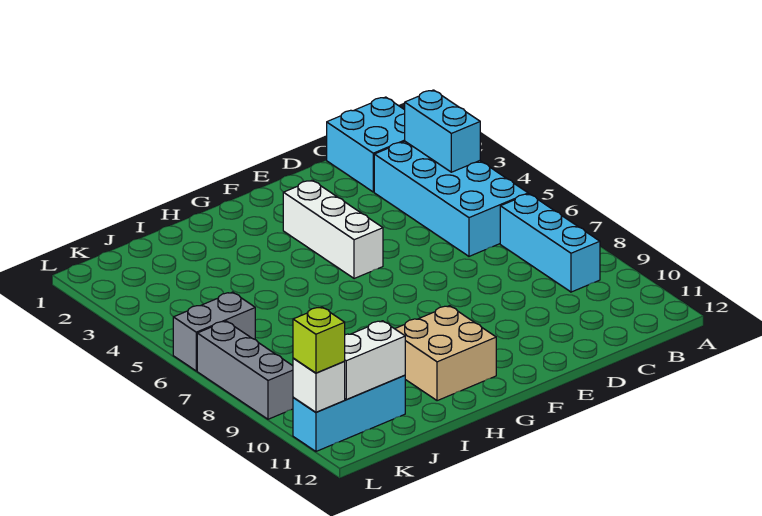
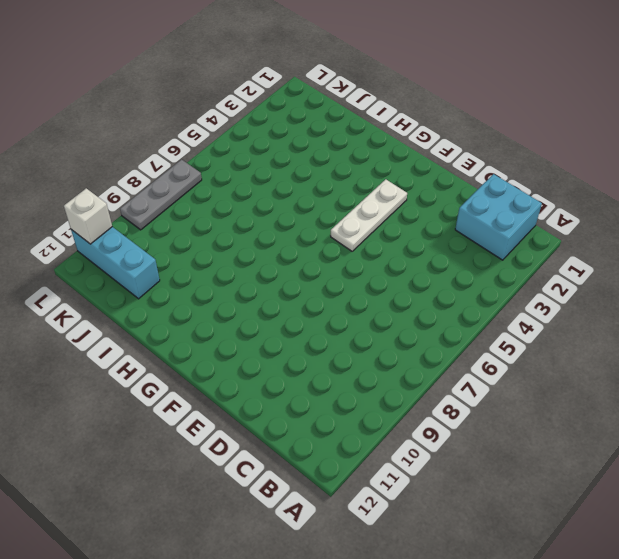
white plate F3:F5 level 1 -> white brick F3:F5 level 1
grey plate L7:L9 level 1 -> grey brick L7:L9 level 1
none -> cyan brick B3:C6 level 1
none -> cyan brick B7:B9 level 1
none -> tan brick G10:H11 level 1

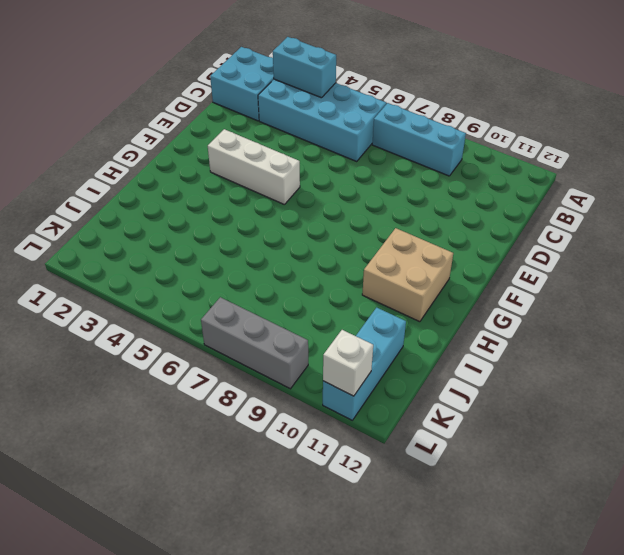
none -> grey brick K6:L6 level 1
none -> white brick J11:K11 level 2
none -> lime brick L11 level 3

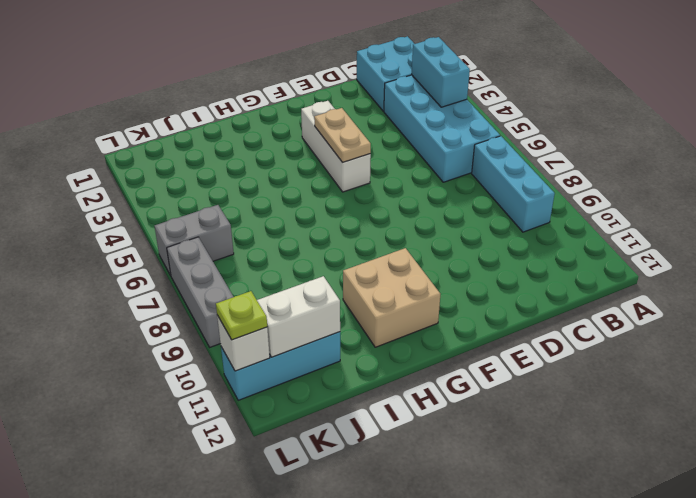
tan plate F4:F5 level 2 -> none
lime plate L11 level 3 -> lime brick L11 level 3

